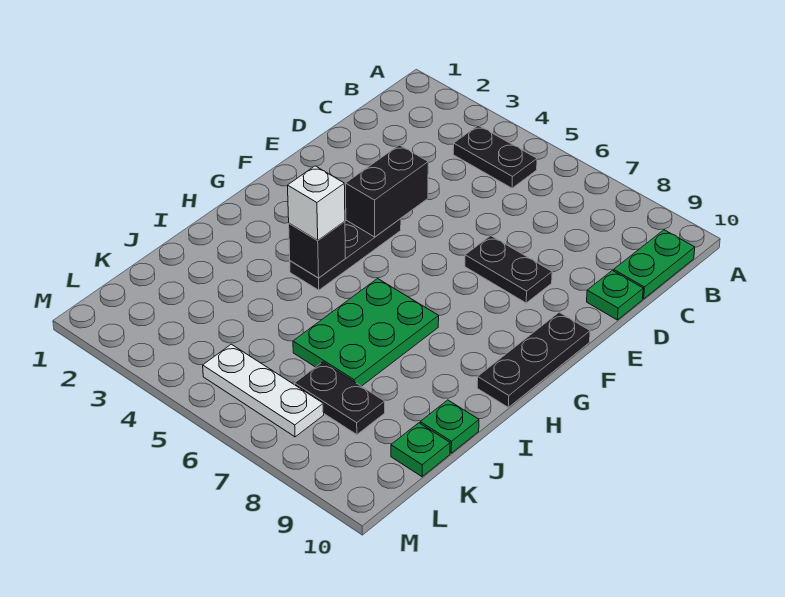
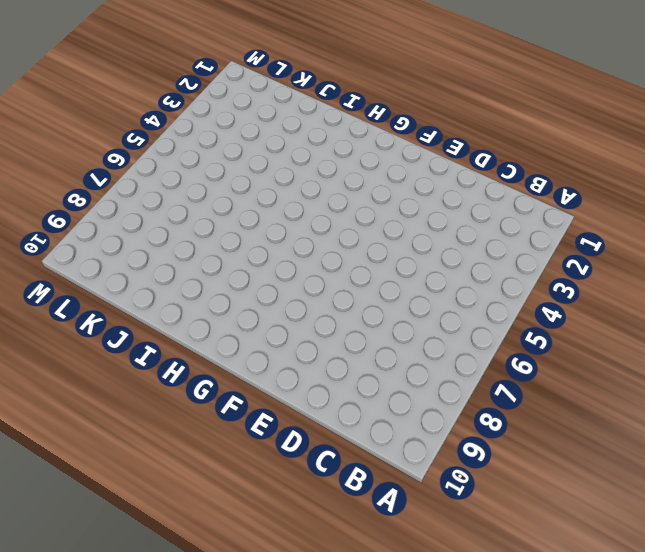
none -> black plate B4:B5 level 1
none -> green plate B10:C10 level 1
none -> green plate D10 level 1

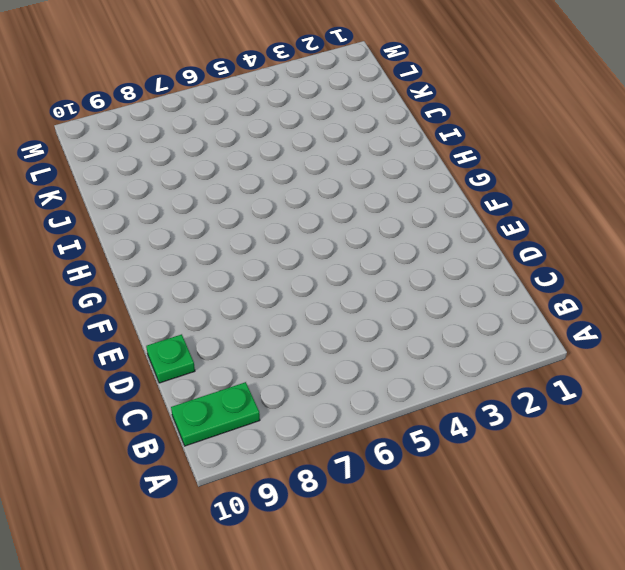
green plate B9:B10 level 1 -> green plate B10:C10 level 1
none -> black plate B4:B5 level 1
none -> black plate E7:E8 level 1
none -> black plate F4:H4 level 1

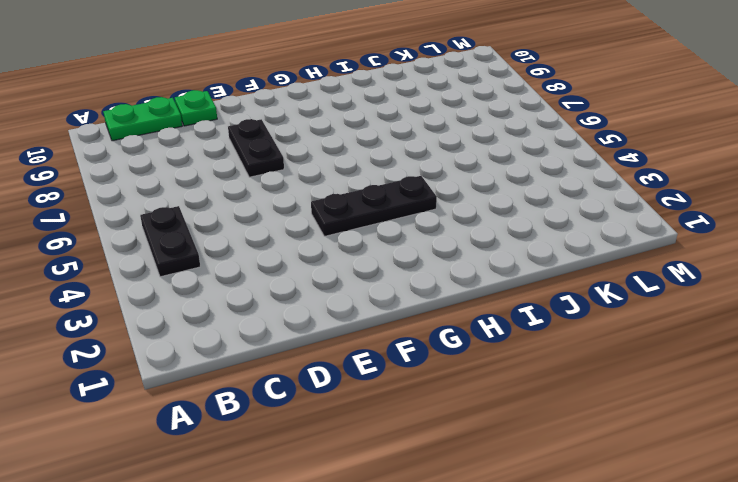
none -> black plate F10:H10 level 1
none -> green plate H6:J7 level 1
none -> green plate J10 level 1

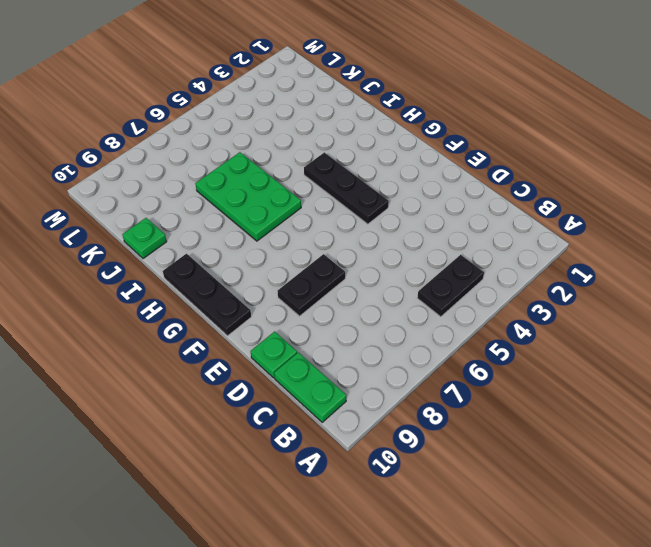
none -> black plate K7:K8 level 1
none -> green plate K10 level 1
none -> white plate L5:L7 level 1

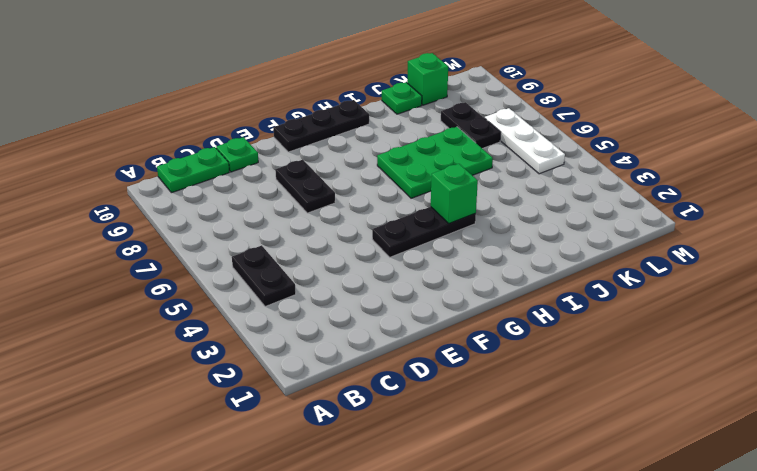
green brick H4 level 2 -> black brick H4 level 2
green brick K10 level 1 -> green plate K10 level 1
none -> black brick E4:F4 level 2
none -> white brick H4 level 3

